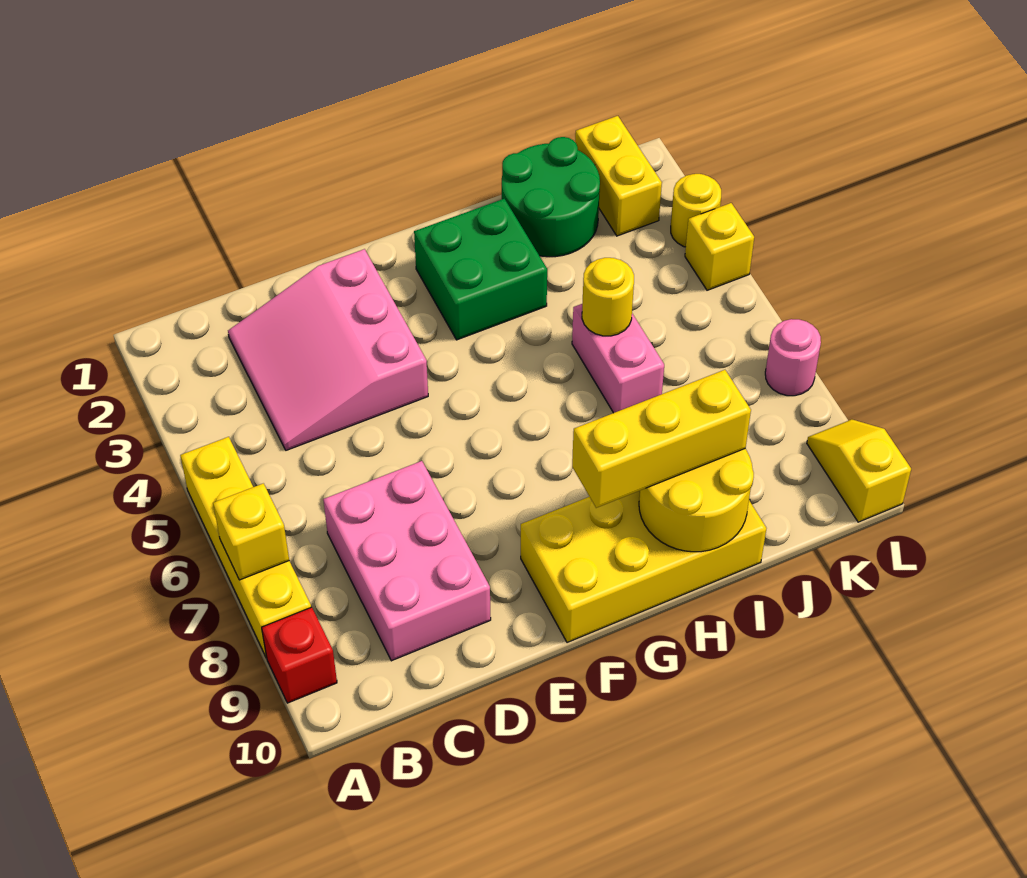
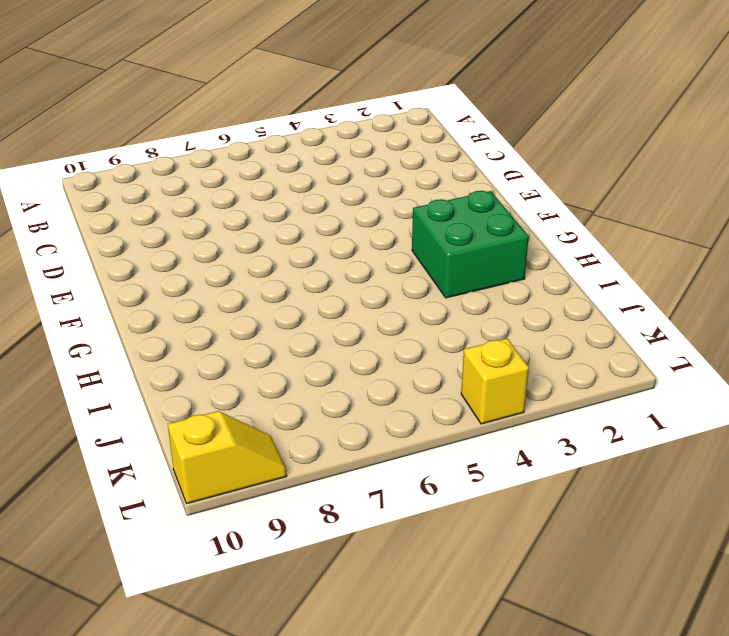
none -> yellow brick A5:A8 level 1
none -> red brick A9 level 1
none -> pink slope C2:E4 level 1 top E

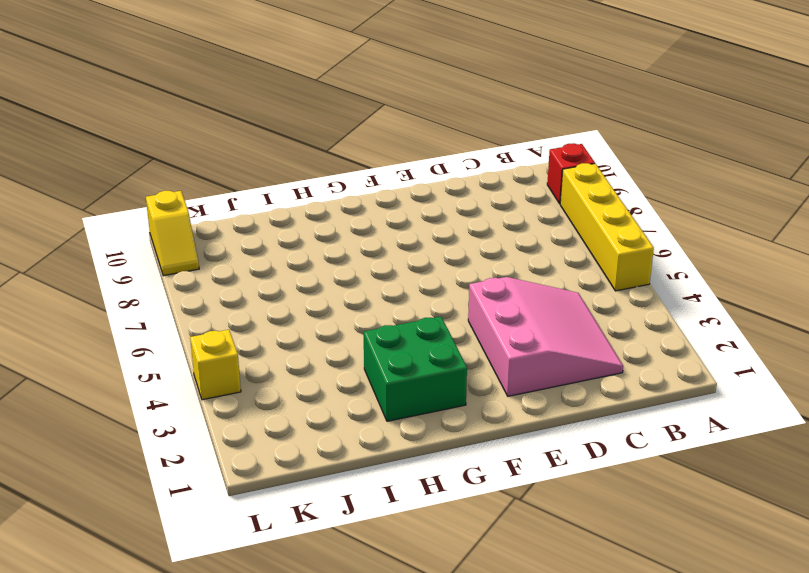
none -> pink brick C7:D9 level 1
none -> yellow brick F9:I10 level 1
none -> green round brick I1:J2 level 1

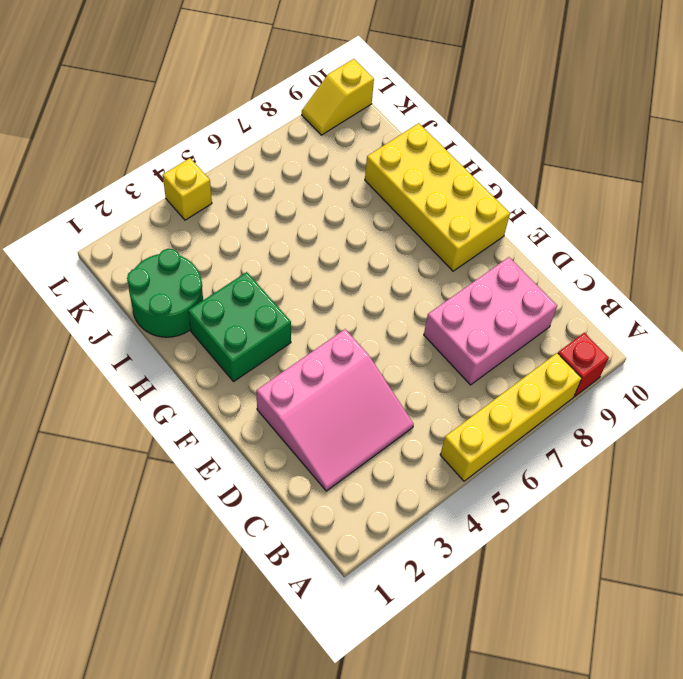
none -> pink brick I5:I6 level 1
none -> yellow brick K1:K2 level 1
none -> yellow round brick L3 level 1

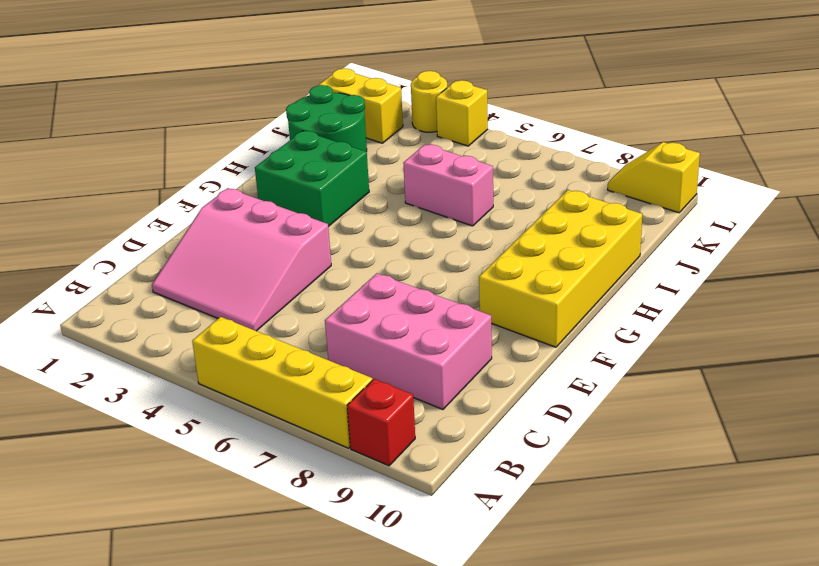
none -> pink round brick L7 level 1
none -> yellow brick A7 level 2
none -> yellow round brick H9:I10 level 2

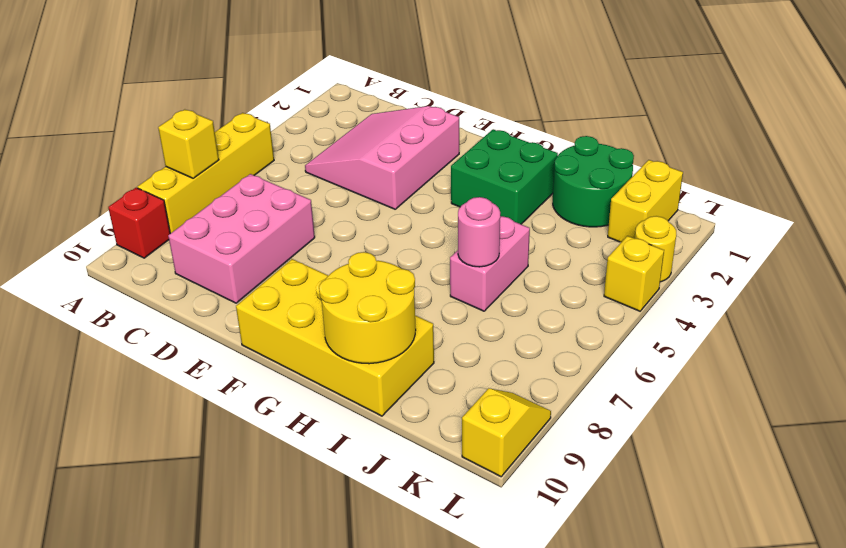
pink round brick I6 level 2 -> pink round brick L7 level 1
none -> yellow round brick I5 level 2
none -> yellow brick G9:I9 level 3

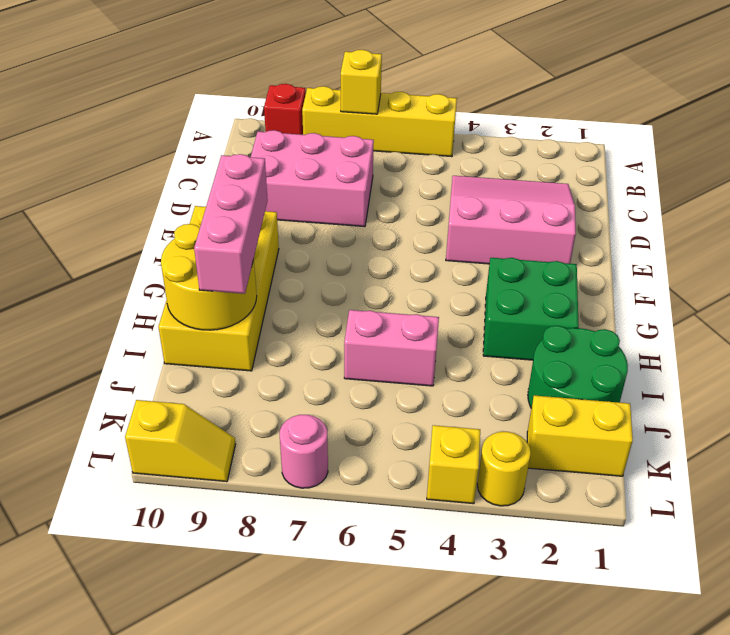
pink brick G9:I9 level 3 -> yellow brick G9:I9 level 3
none -> yellow round brick I5 level 2

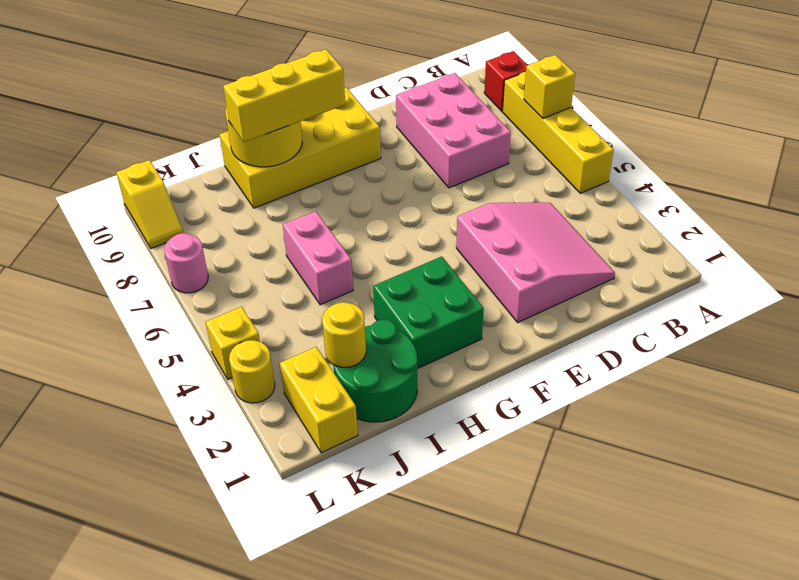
yellow round brick J2 level 2 -> yellow round brick I5 level 2

